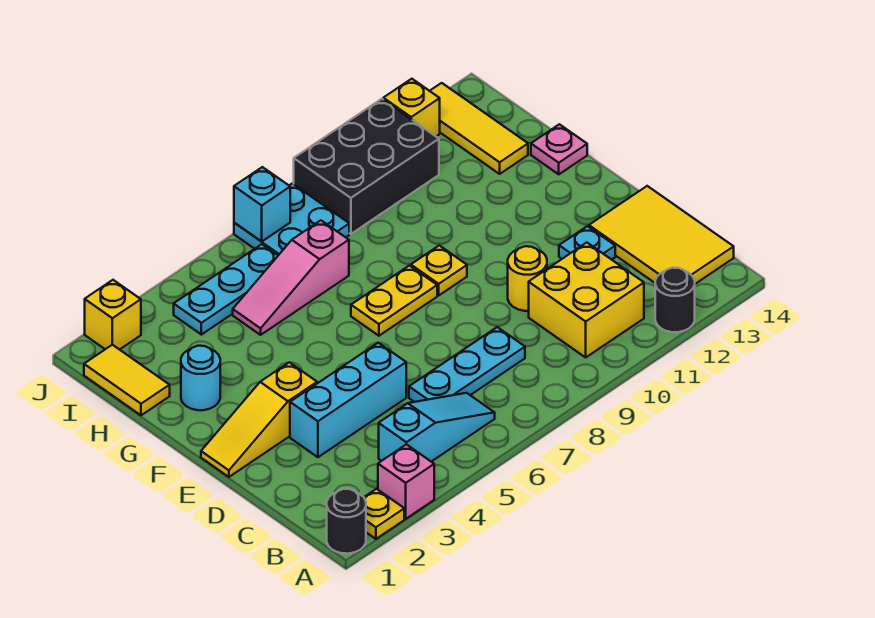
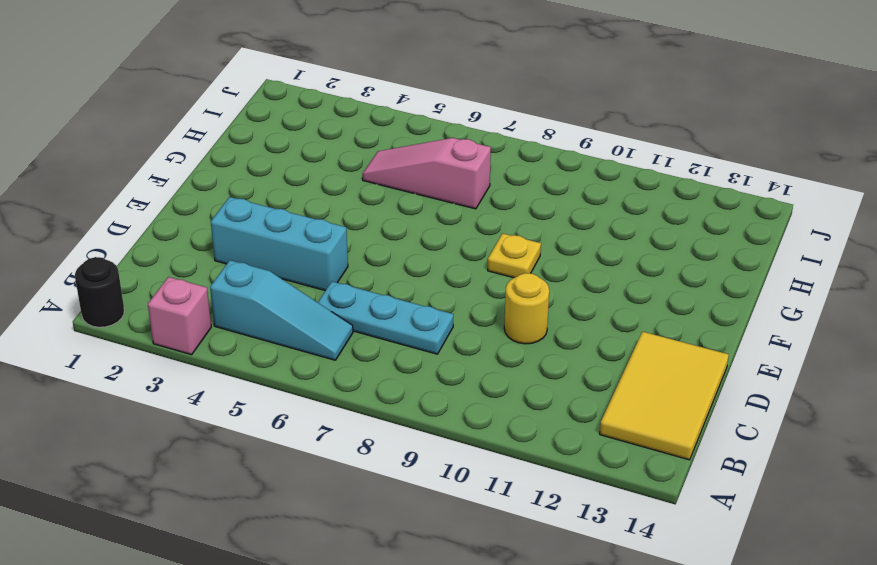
none -> yellow plate A2 level 1
none -> black round brick A12 level 1
none -> yellow brick B10:C11 level 1

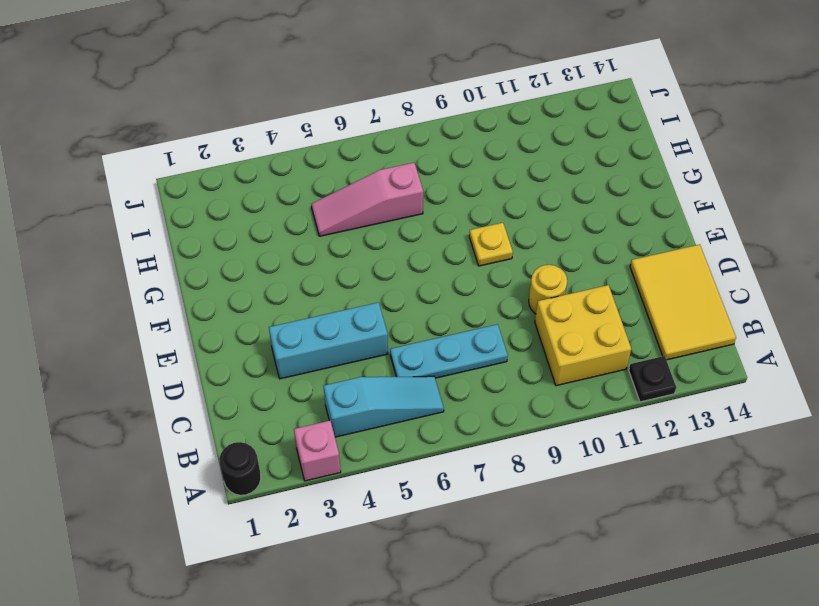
black plate A12 level 1 -> black round brick A12 level 1
none -> yellow plate A2 level 1
none -> cyan plate D12 level 1
none -> yellow slope E1:E3 level 1 top 3

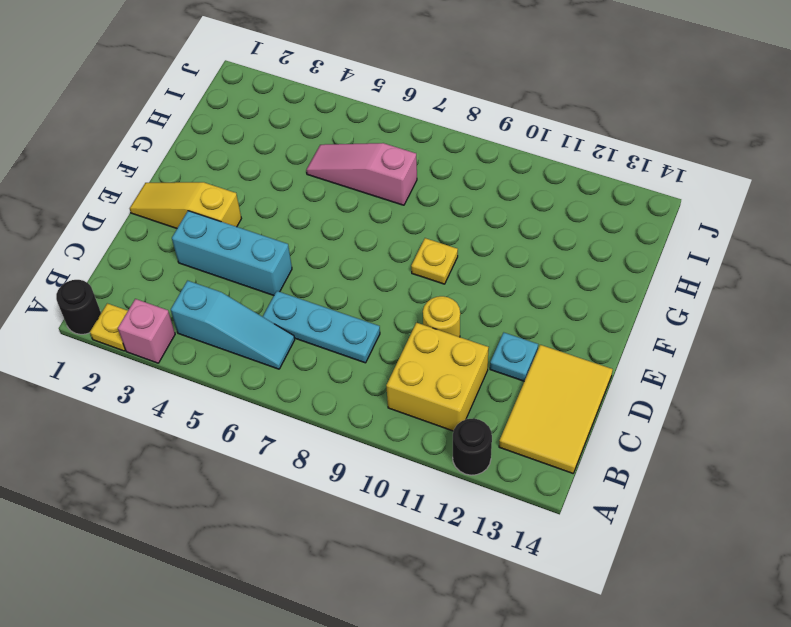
none -> yellow plate F7:F8 level 1
none -> cyan round brick G2 level 1
none -> pink plate G14 level 1

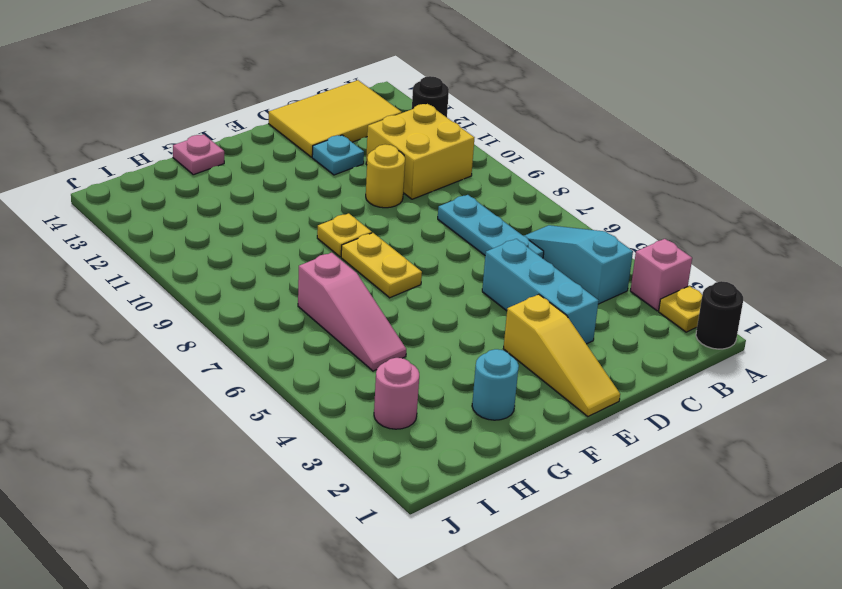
pink round brick I3 level 1 -> none
none -> yellow tile H1:I1 level 1
none -> yellow tile H13:J13 level 1
none -> cyan plate I4:I6 level 1

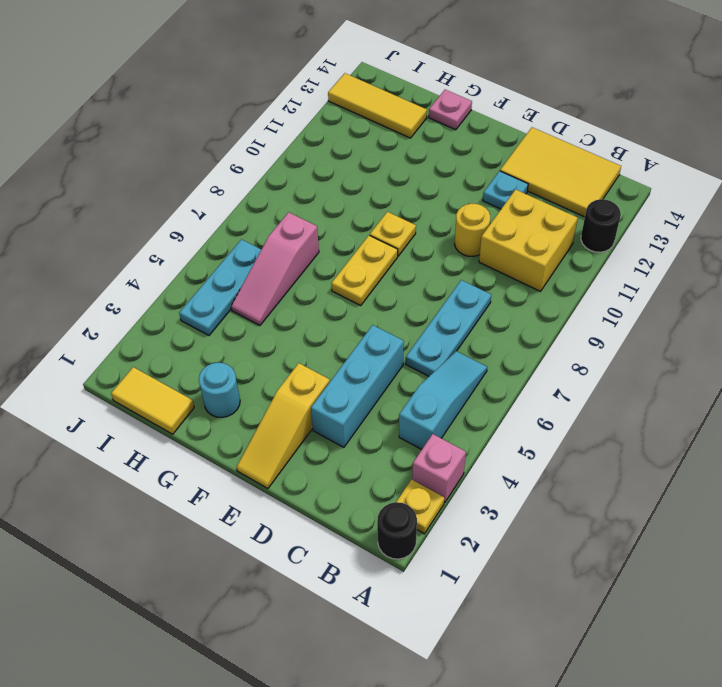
none -> cyan plate I7:J8 level 1
none -> black brick I9:J11 level 1
none -> yellow brick J2 level 1

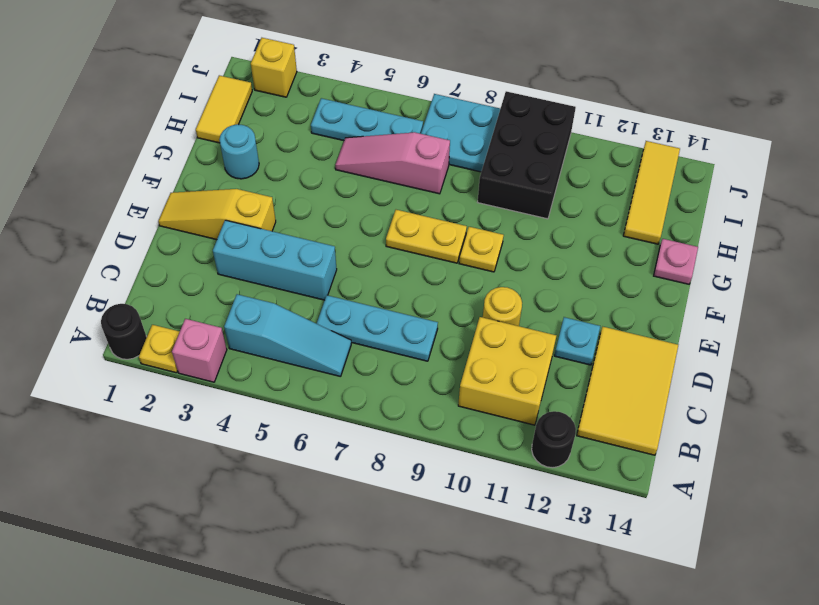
black brick H9:J10 level 1 -> black brick I9:J11 level 1
none -> yellow brick J12 level 1
none -> cyan brick J7 level 2

